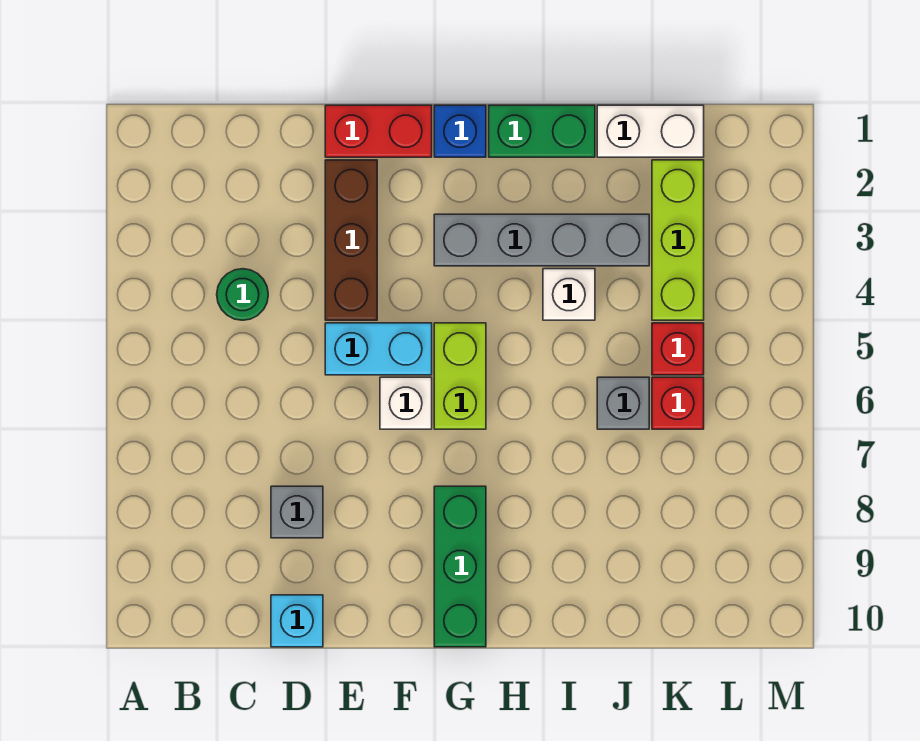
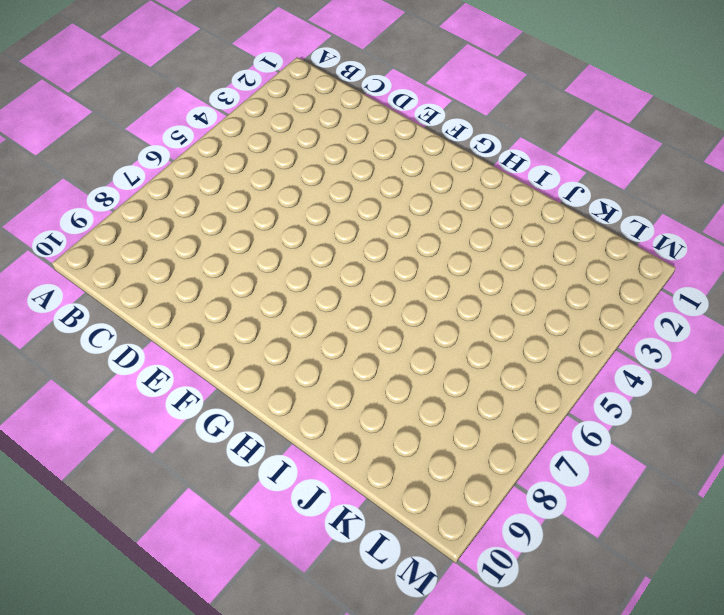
none -> green round brick C4 level 1
none -> grey brick D8 level 1
none -> cyan brick D10 level 1

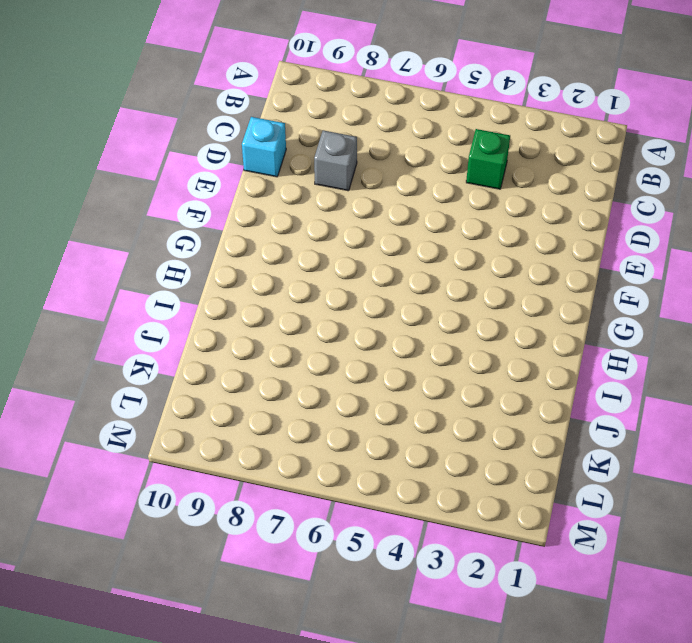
green brick C4 level 1 -> green round brick C4 level 1
none -> red brick E1:F1 level 1
none -> brown brick E2:E4 level 1
none -> cyan brick E5:F5 level 1

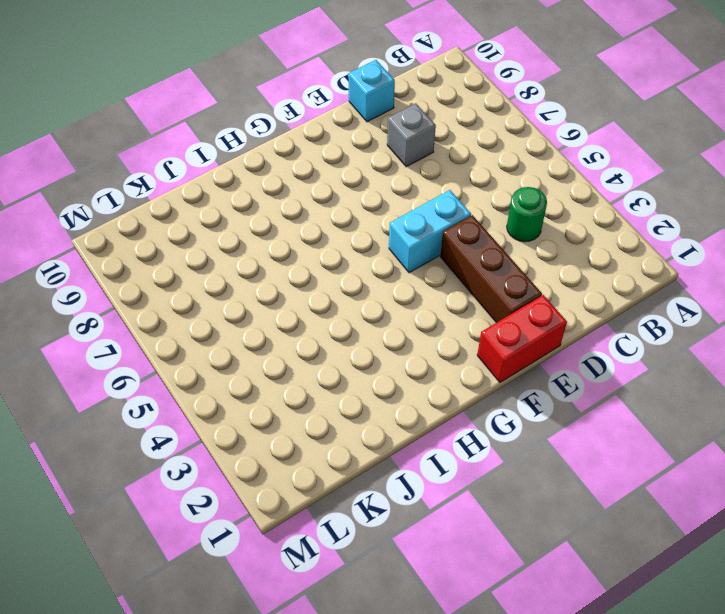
none -> white brick F6 level 1
none -> blue brick G1 level 1
none -> grey brick G3:J3 level 1

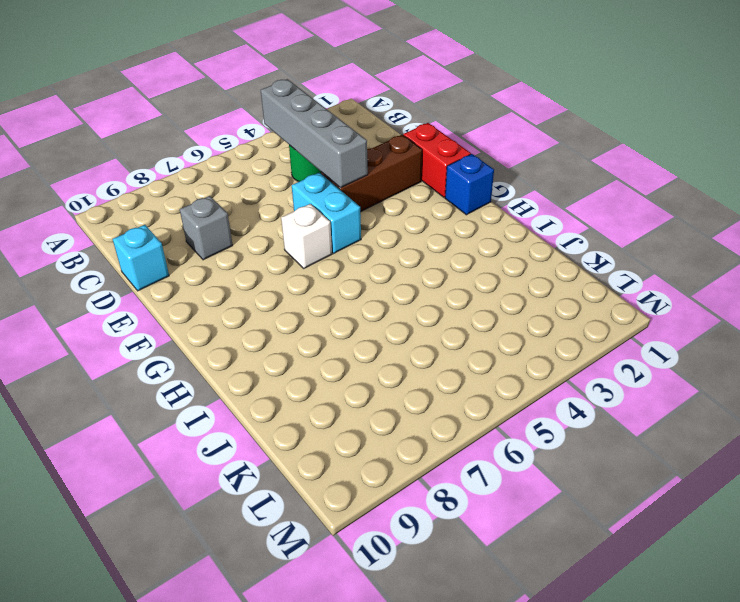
grey brick B4:E4 level 2 -> grey brick G3:J3 level 1
none -> lime brick G5:G6 level 1
none -> green brick G8:G10 level 1
none -> green brick H1:I1 level 1

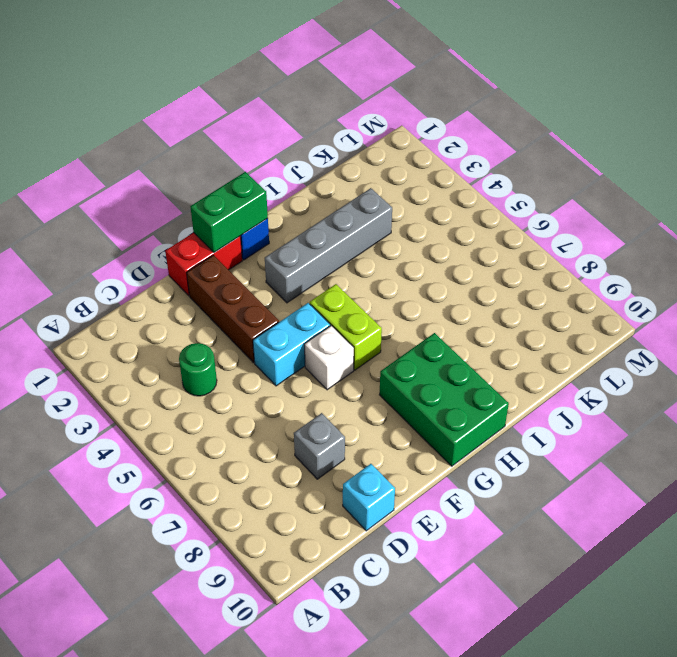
green brick F1:G1 level 2 -> green brick H1:I1 level 1
green brick G8:H10 level 1 -> green brick G8:G10 level 1
none -> white brick I4 level 1
none -> white brick J1:K1 level 1
none -> grey brick J6 level 1

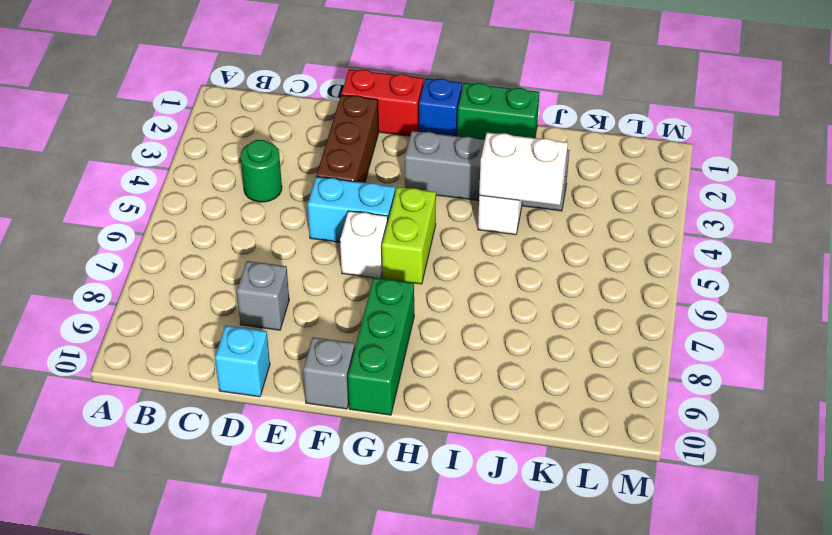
grey brick F10 level 1 -> grey brick J6 level 1
white brick I4:J4 level 2 -> white brick J1:K1 level 1
none -> lime brick K2:K4 level 1
none -> red brick K5 level 1
none -> red brick K6 level 1

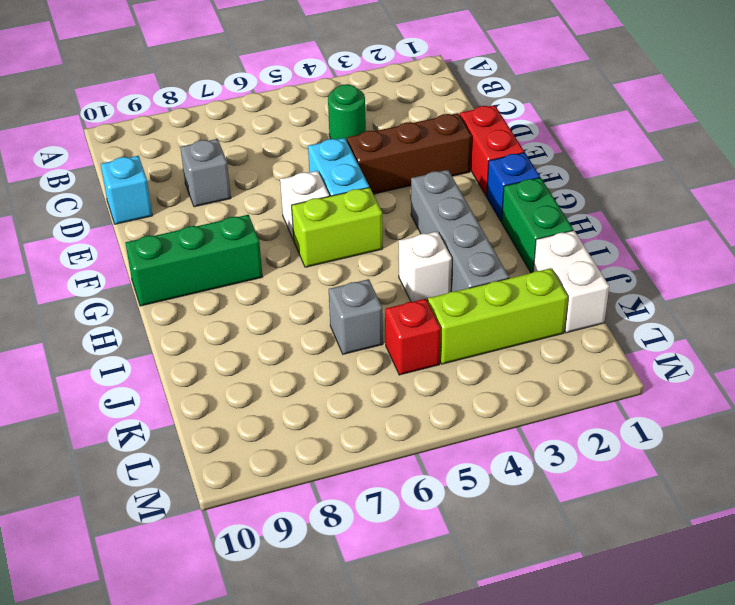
none -> red brick K6 level 1

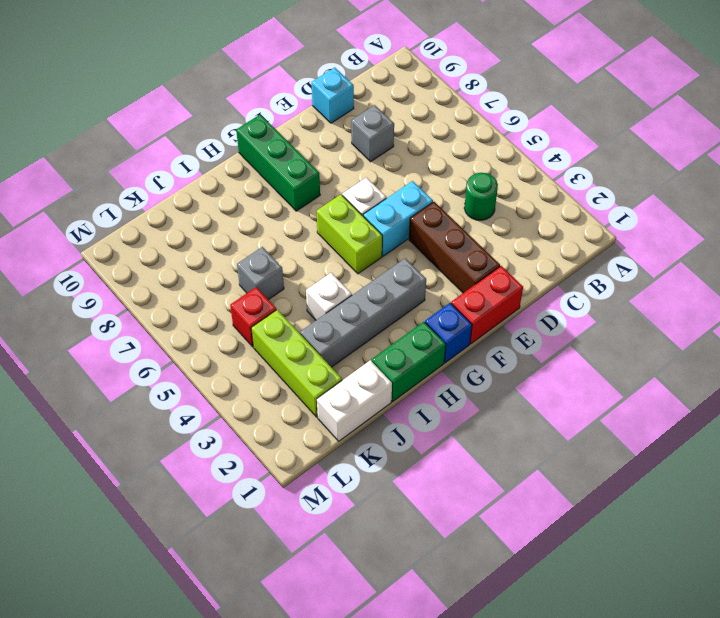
none -> red brick K6 level 1

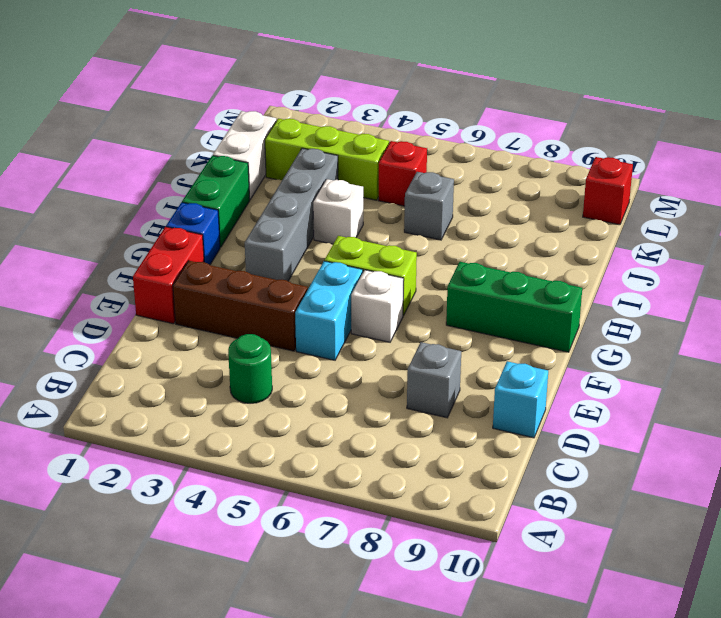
red brick L10 level 1 -> red brick K6 level 1

